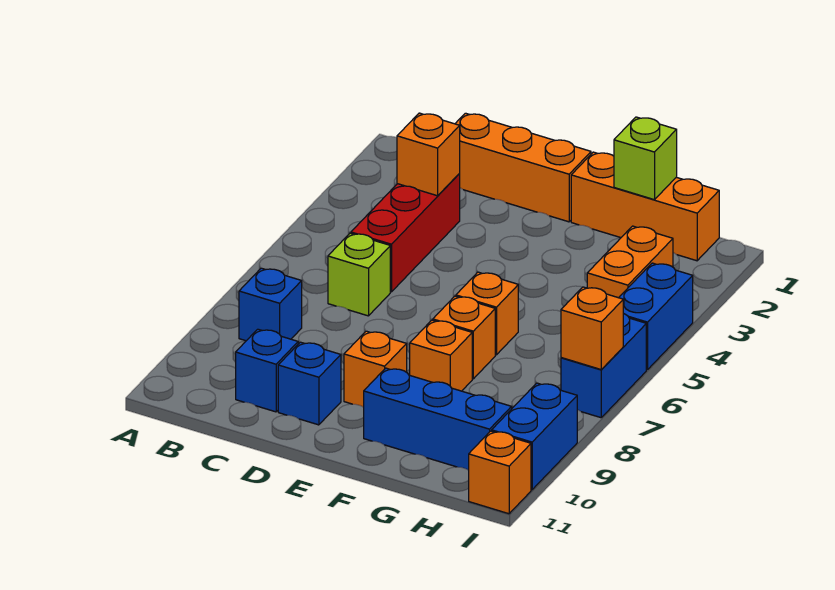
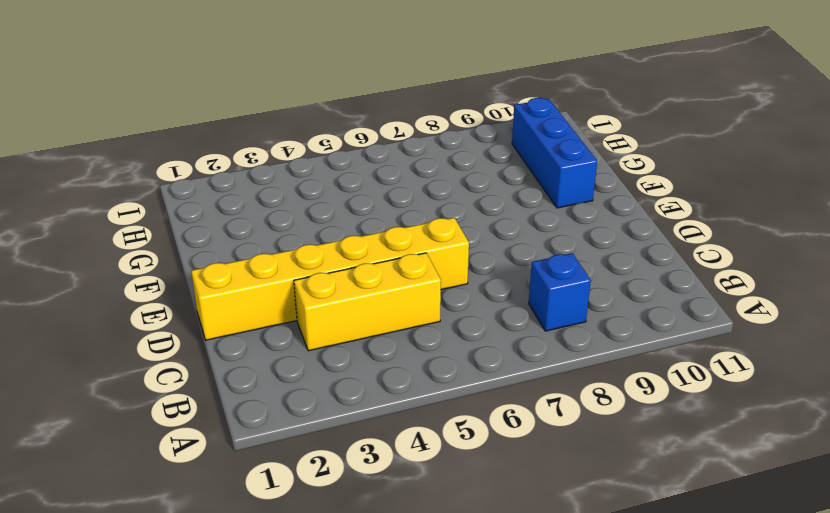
yellow brick C3:C5 level 1 -> red brick C3:C5 level 1
yellow brick D1:D6 level 1 -> orange brick C1:E1 level 1
none -> lime brick C6 level 1
none -> blue brick C10 level 1
none -> blue brick D10 level 1

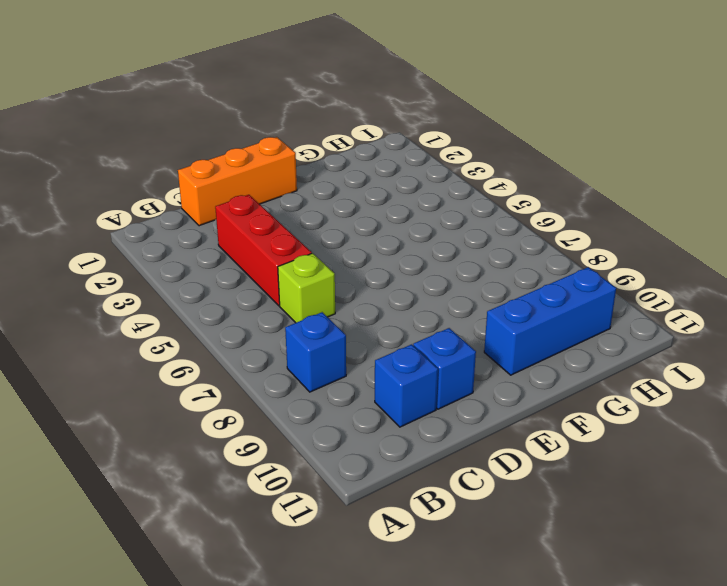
none -> orange brick E9 level 1
none -> orange brick F1:H1 level 1
none -> orange brick F6 level 1

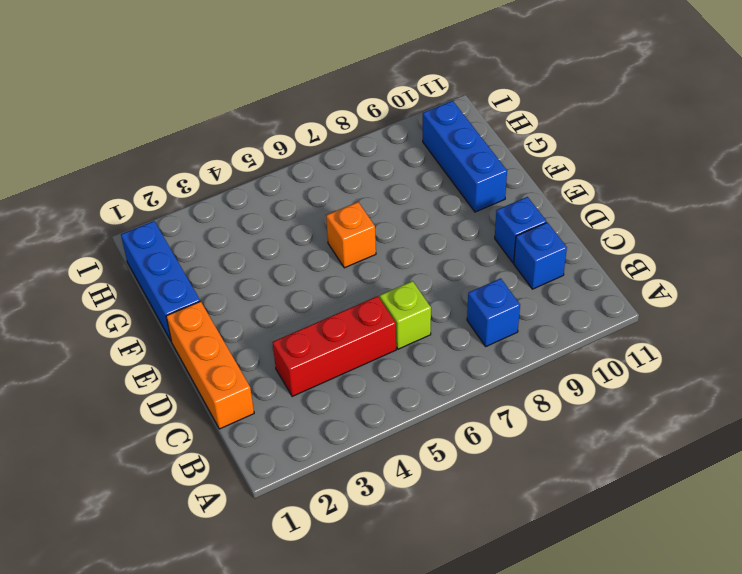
blue brick F1:H1 level 1 -> orange brick F1:H1 level 1
none -> orange brick E9 level 1
none -> orange brick F7 level 1
none -> orange brick F8 level 1

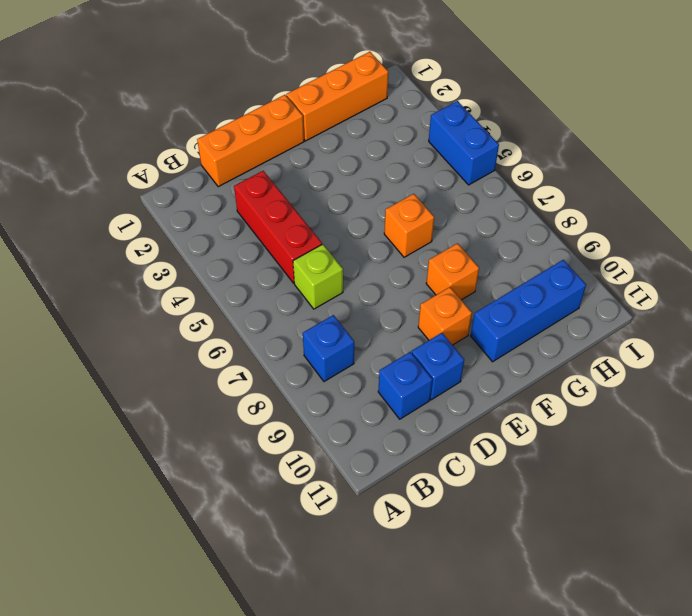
none -> orange brick F7 level 1
none -> orange brick H3:H4 level 1
none -> blue brick I6:I7 level 1

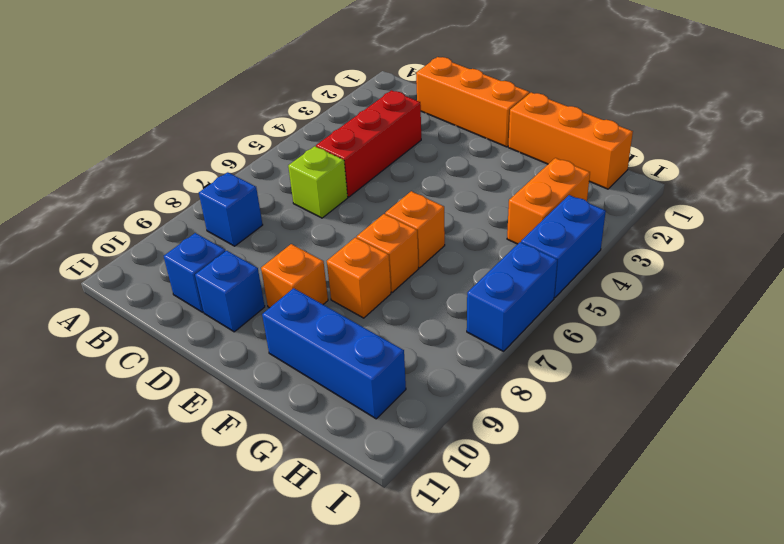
none -> blue brick I9:I10 level 1
none -> orange brick I11 level 1
none -> orange brick C3 level 2

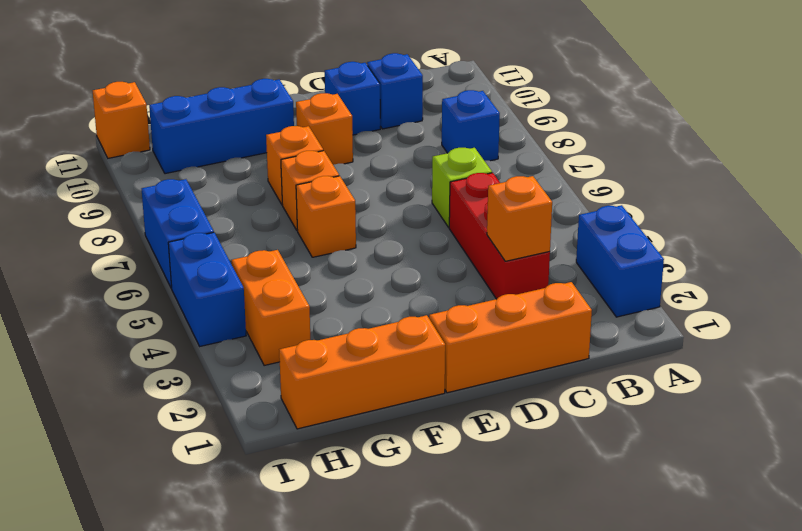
blue brick A2:A3 level 1 -> blue brick I9:I10 level 1
none -> lime brick G1 level 2
none -> orange brick I7 level 2

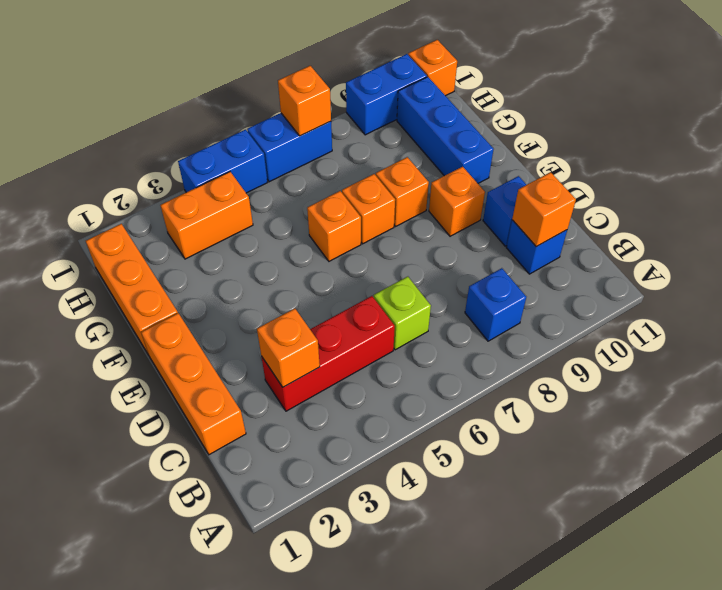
orange brick C10 level 2 -> none
none -> lime brick G1 level 2

